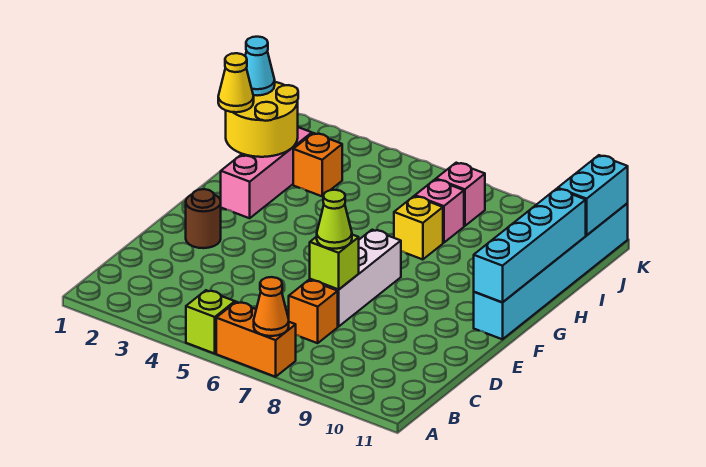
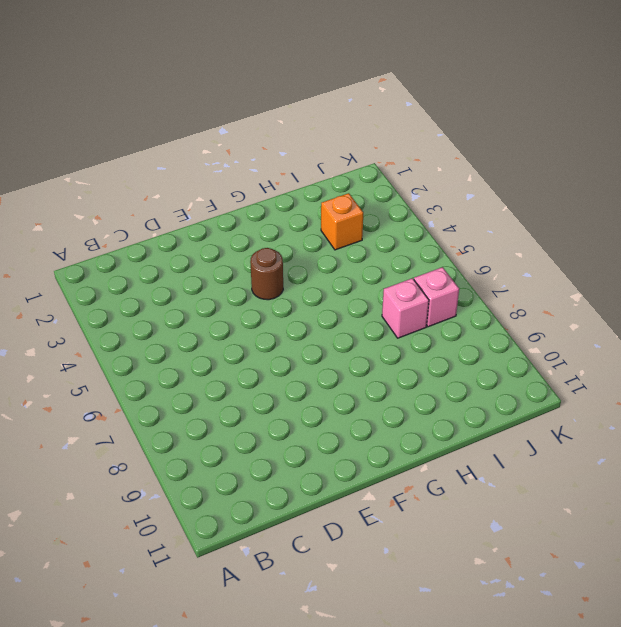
brown round brick F4 level 1 -> brown round brick E2 level 1
none -> lime brick A5 level 1
none -> orange brick A6:A7 level 1
none -> orange brick C7 level 1

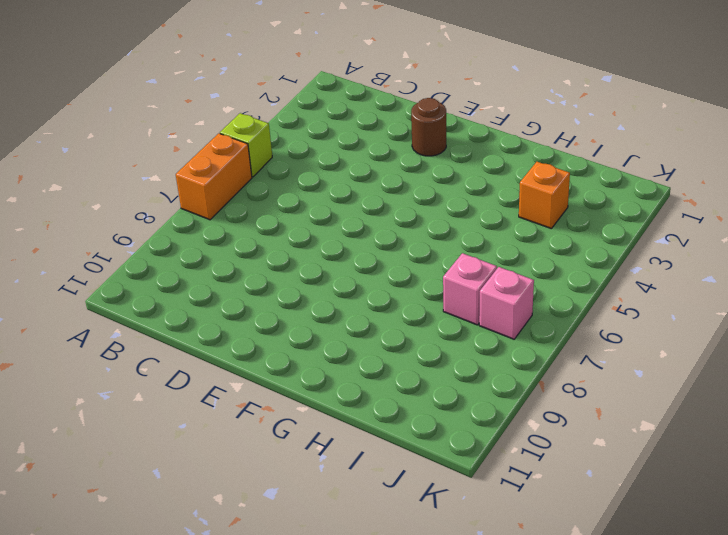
none -> orange brick C7 level 1
none -> white brick D7:F7 level 1
none -> cyan brick F11:K11 level 1

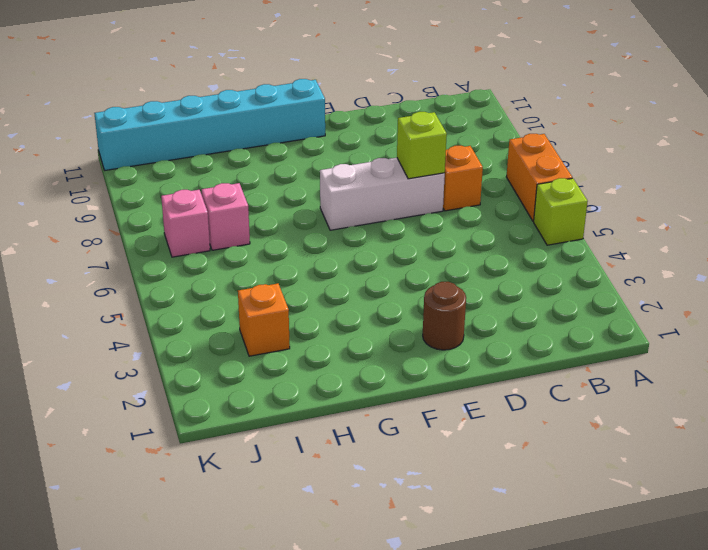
none -> pink brick G2:I2 level 1
none -> yellow brick H7 level 1
none -> orange cone A7 level 2

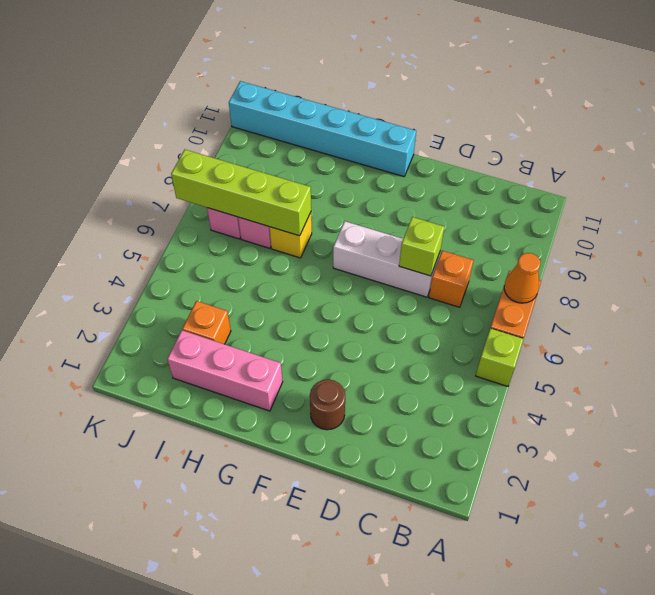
lime brick H7:K7 level 2 -> none
none -> cyan brick F11:I11 level 2
none -> yellow round brick H1:I2 level 2
none -> cyan brick J11:K11 level 2

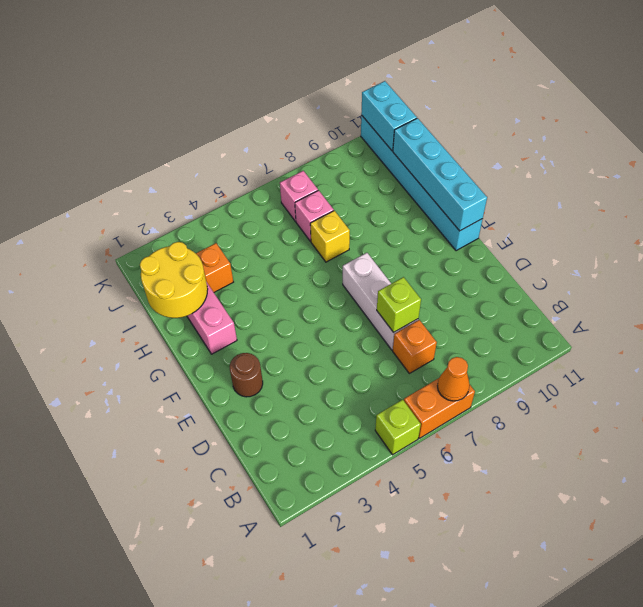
none -> lime cone D7 level 3
none -> yellow cone H1 level 3
none -> cyan cone I1 level 3

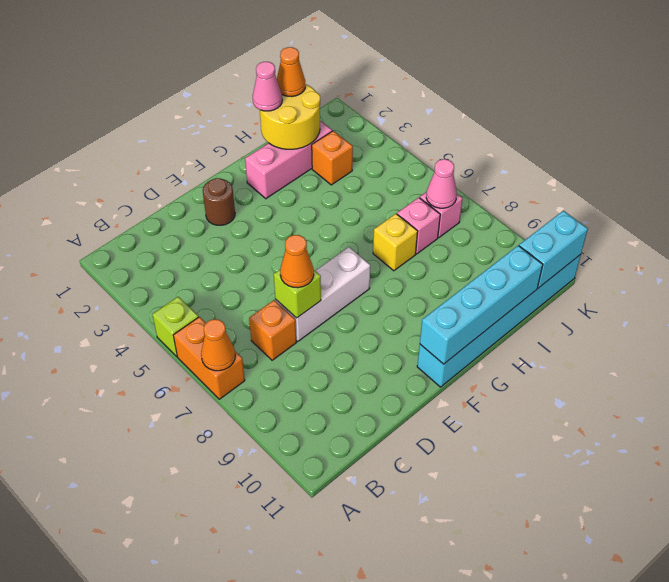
orange cone D7 level 3 -> lime cone D7 level 3
pink cone H1 level 3 -> yellow cone H1 level 3
orange cone I1 level 3 -> cyan cone I1 level 3
pink cone J7 level 2 -> none

